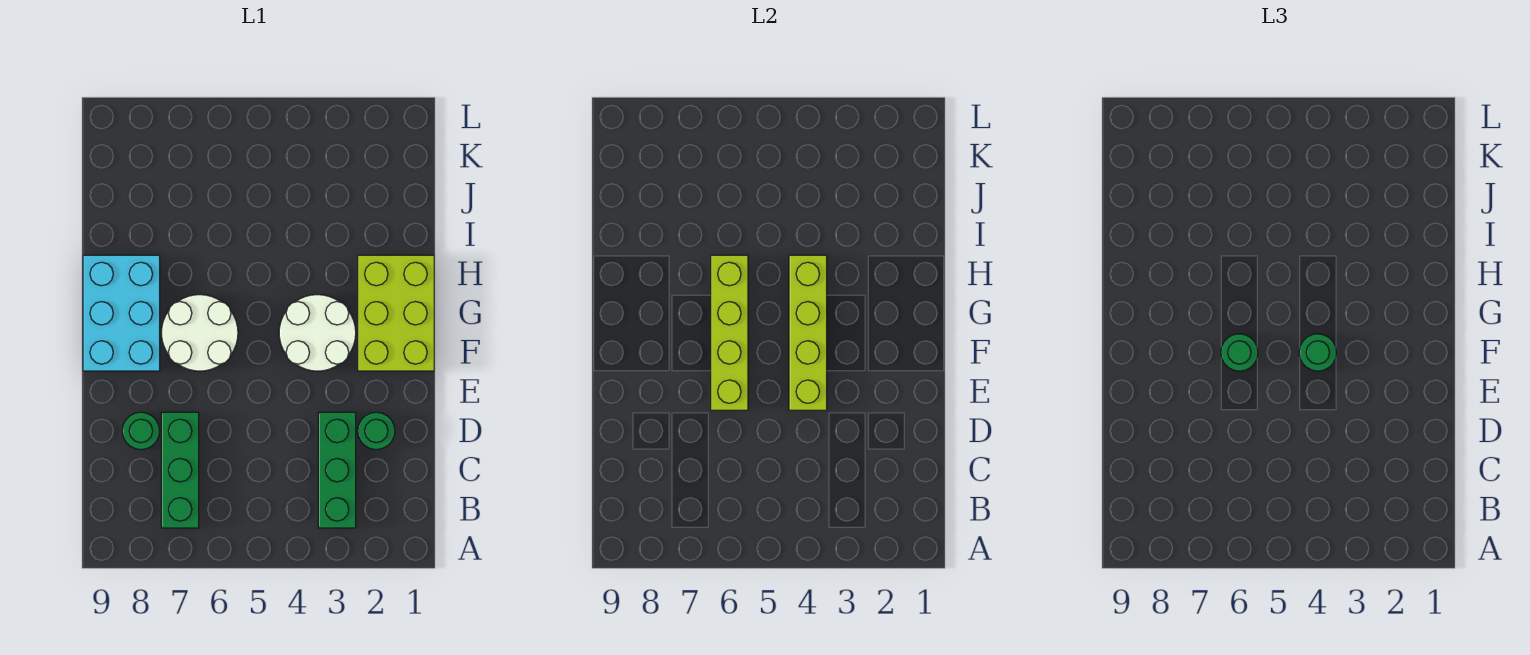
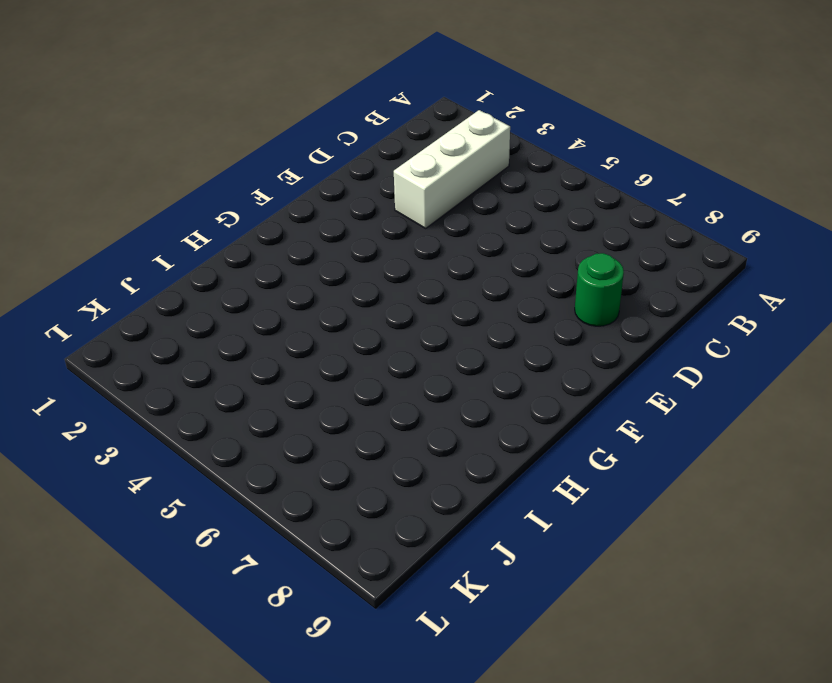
white brick B3:D3 level 1 -> green brick B3:D3 level 1
none -> green brick B7:D7 level 1
none -> green round brick D2 level 1
none -> lime brick F1:H2 level 1

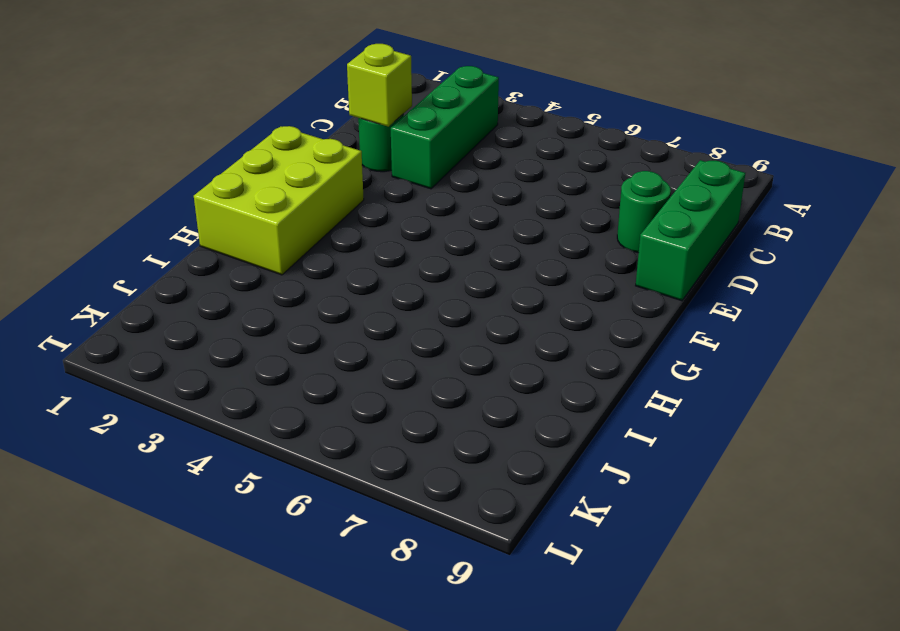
green brick C9:E9 level 1 -> green brick B7:D7 level 1
lime brick D2 level 2 -> none
none -> white round brick F3:G4 level 1
none -> white round brick F6:G7 level 1
none -> cyan brick F8:H9 level 1

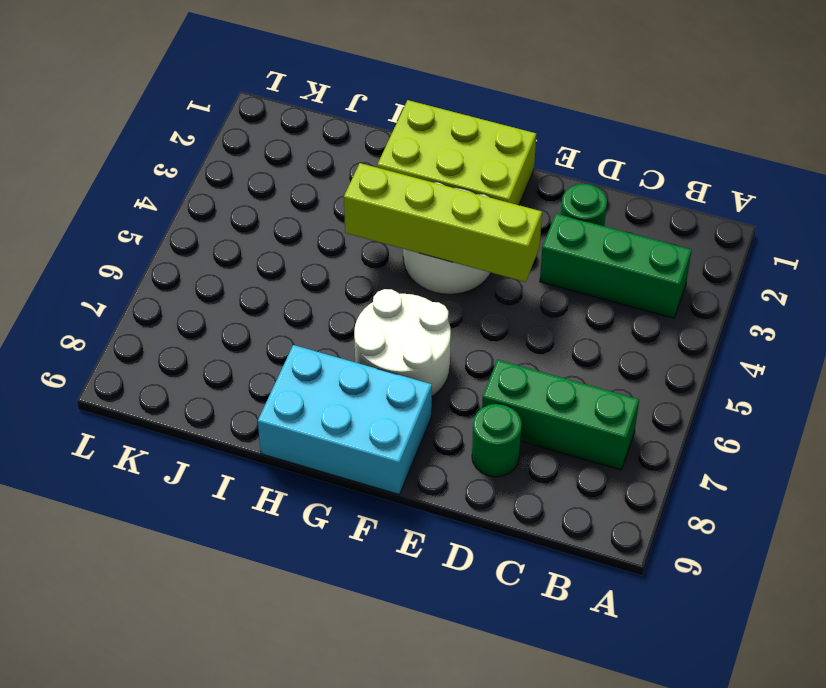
none -> lime brick E6:H6 level 2
none -> green round brick F4 level 3
none -> green round brick F6 level 3

